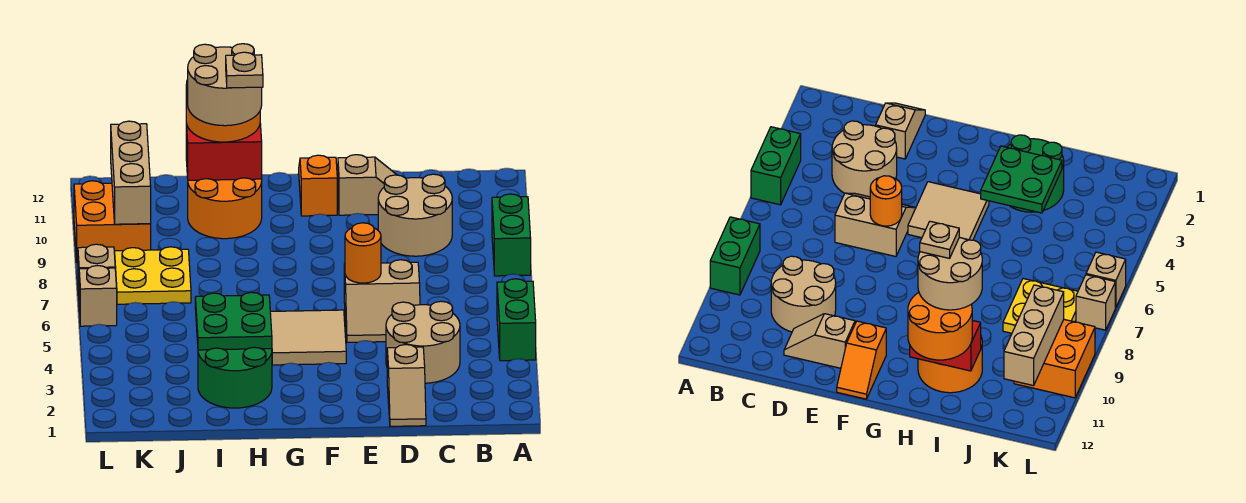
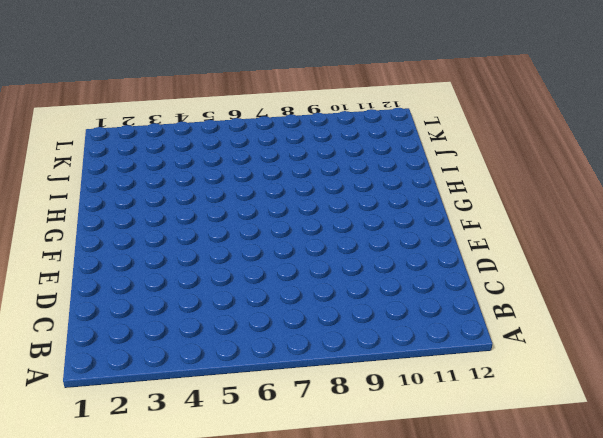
none -> green brick A4:A5 level 1
none -> green brick A8:A9 level 1
none -> tan round brick C3:D4 level 1

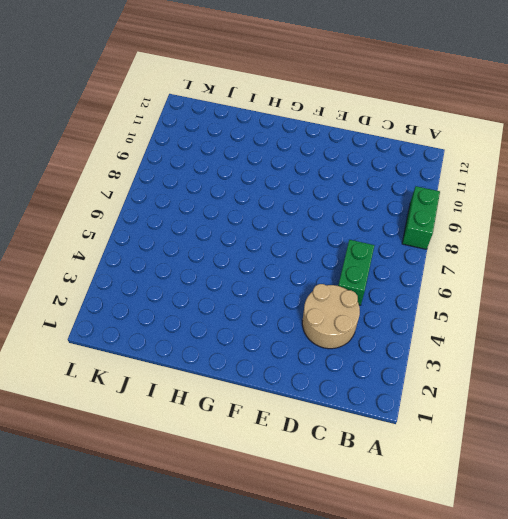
green brick C5:C6 level 1 -> green brick A4:A5 level 1
none -> tan round brick C9:D10 level 1
none -> tan slope D1:D2 level 1 top 2
none -> tan slope D5:E6 level 1 top 6

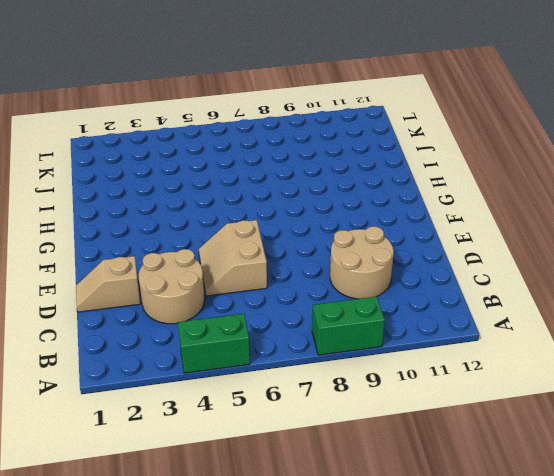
none -> tan slope D11:E11 level 1 top E
none -> tan tile F4:G5 level 1
none -> orange slope F11:F12 level 1 top 11

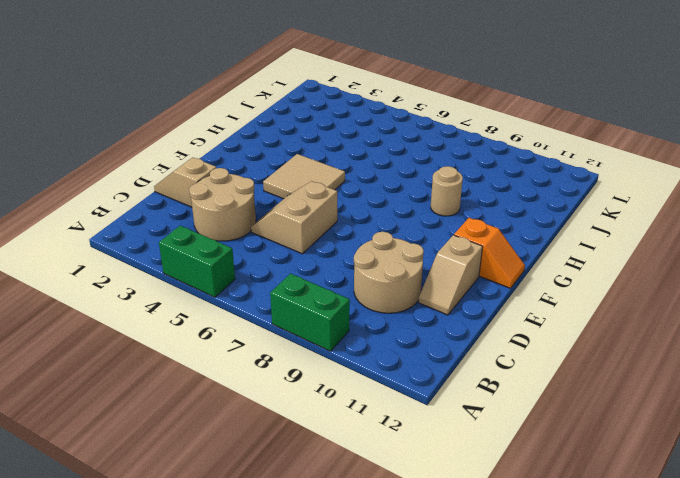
tan round brick H9 level 1 -> none
none -> green round brick H2:I3 level 1
none -> orange round brick H10:I11 level 1
none -> yellow plate J7:K8 level 1

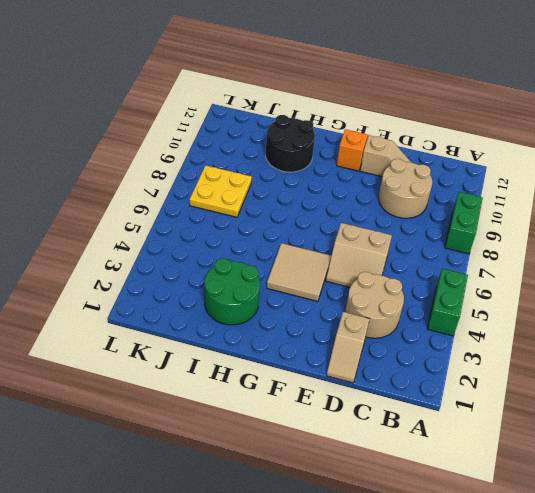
black round brick H10:I11 level 1 -> orange round brick H10:I11 level 1
none -> orange brick K9:L10 level 1
none -> tan brick L6 level 1
none -> tan brick L7 level 1

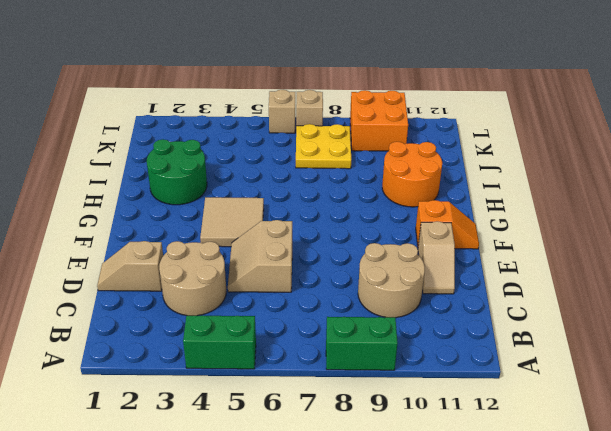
none -> orange round brick E6 level 2
none -> green plate H3:I4 level 2
none -> red brick H11:I11 level 2

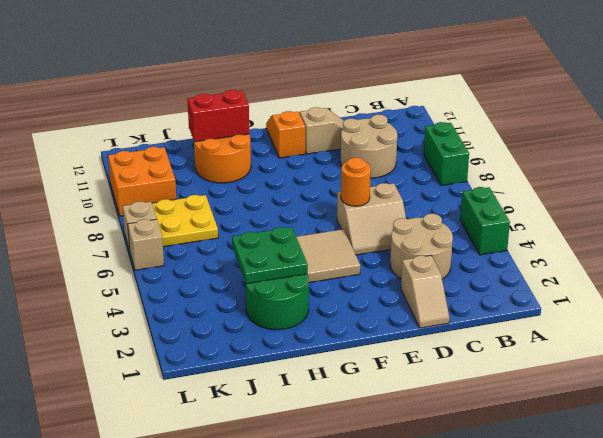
none -> tan brick K9:K11 level 2
none -> orange round brick H11:I12 level 3
none -> tan round brick H10:I11 level 4

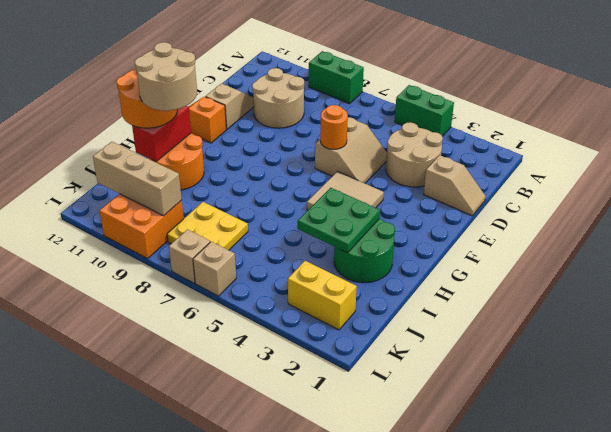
yellow brick K2:K3 level 1 -> none
none -> tan plate H10 level 5

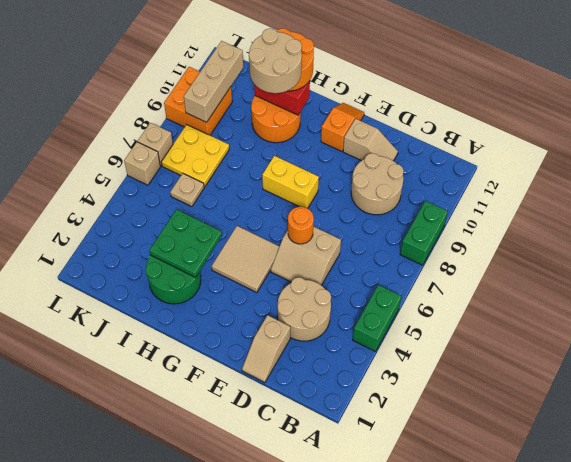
yellow brick F8:G8 level 1 -> none
tan plate J6 level 1 -> tan plate H10 level 5

